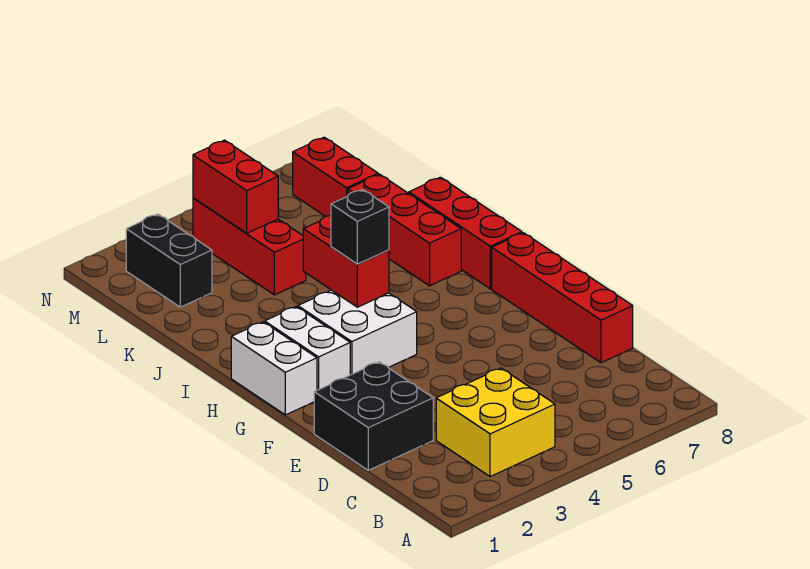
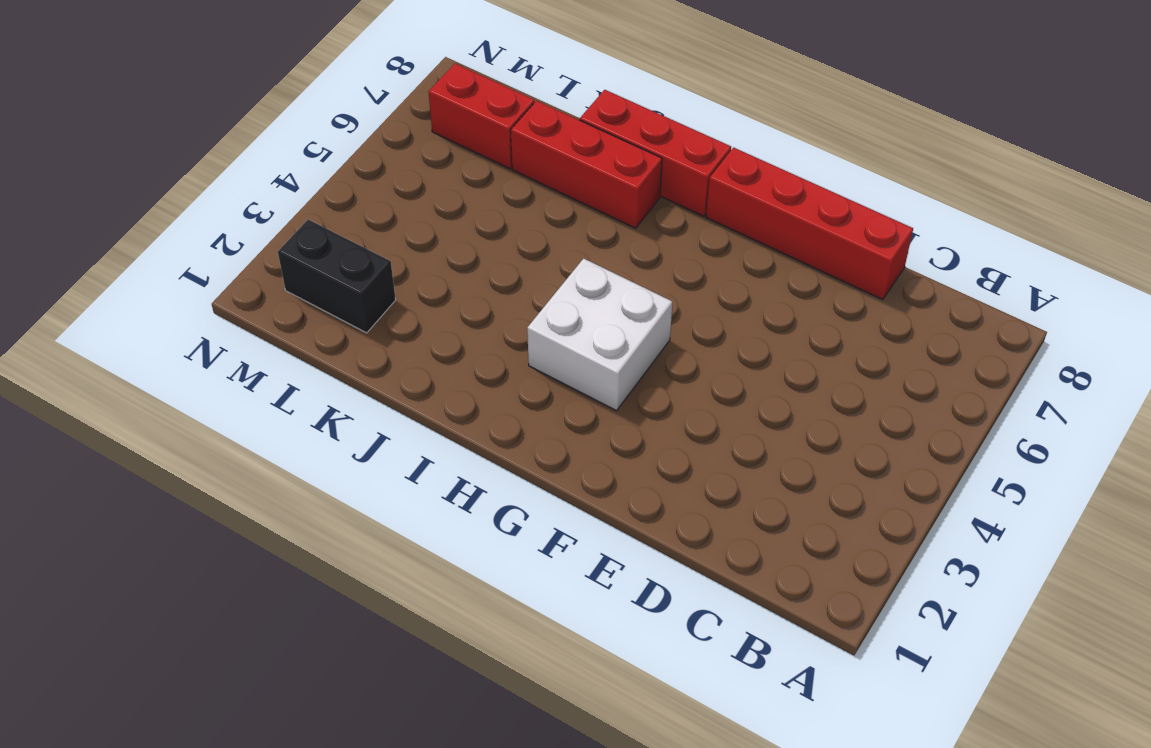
none -> yellow brick B3:C4 level 1
none -> black brick D1:E2 level 1
none -> white brick G1:H1 level 1

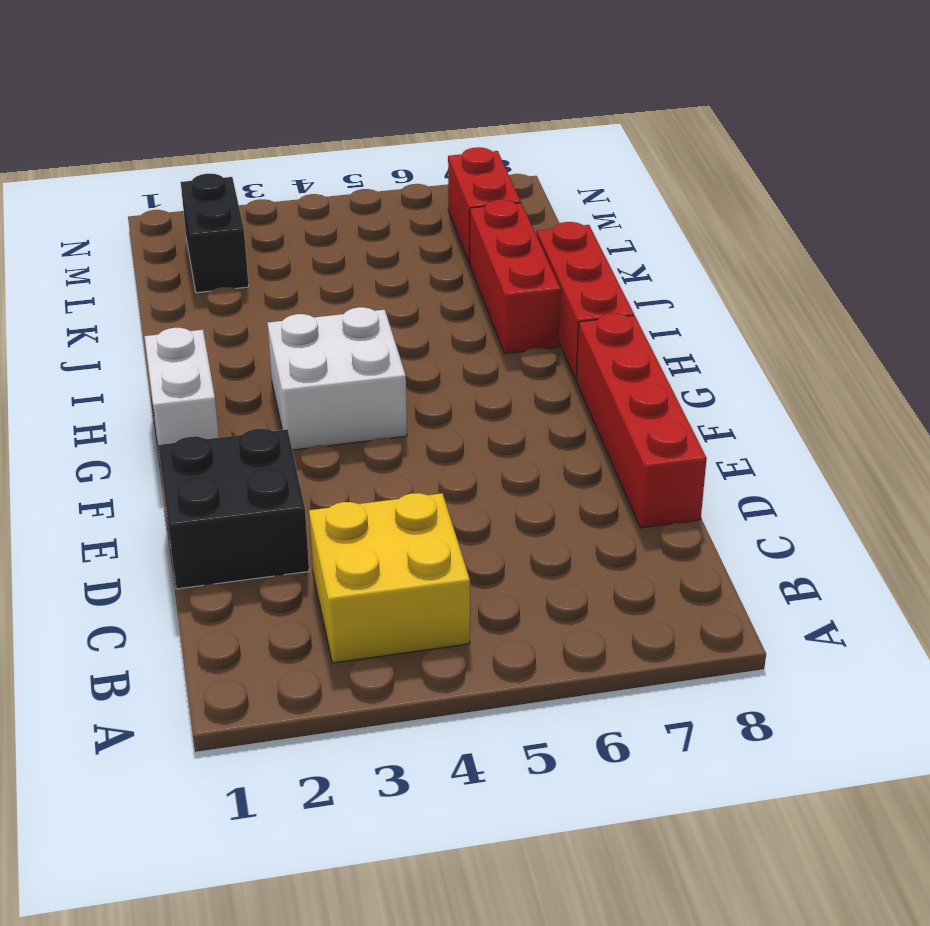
none -> white brick G2:H2 level 1
none -> red brick K4:M4 level 1
none -> red brick H4:I4 level 2

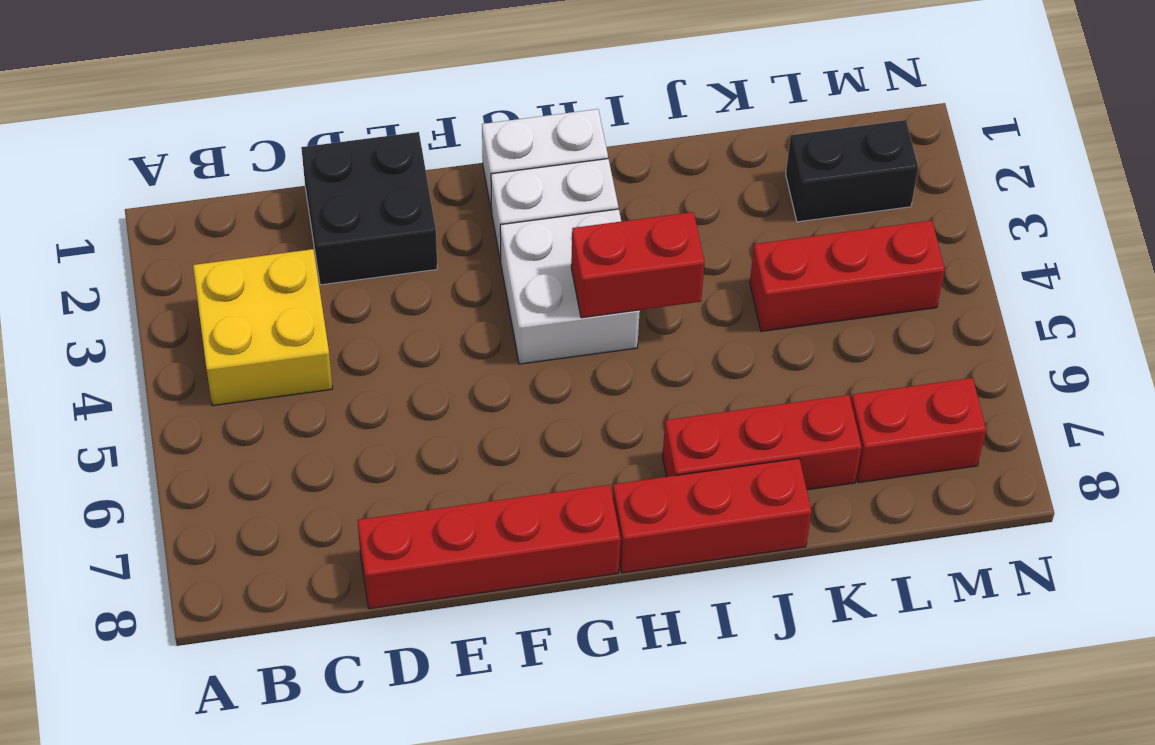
none -> red brick L4:M4 level 2
none -> black brick H4 level 3

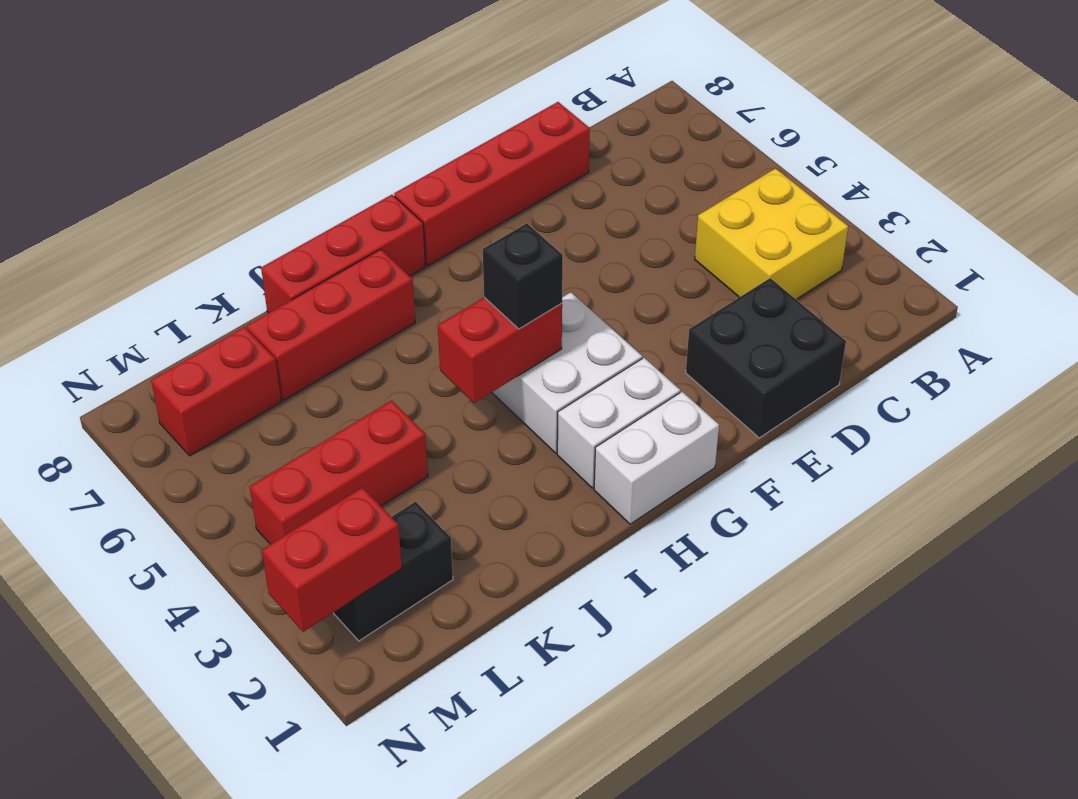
red brick M2:N2 level 2 -> red brick L4:M4 level 2

